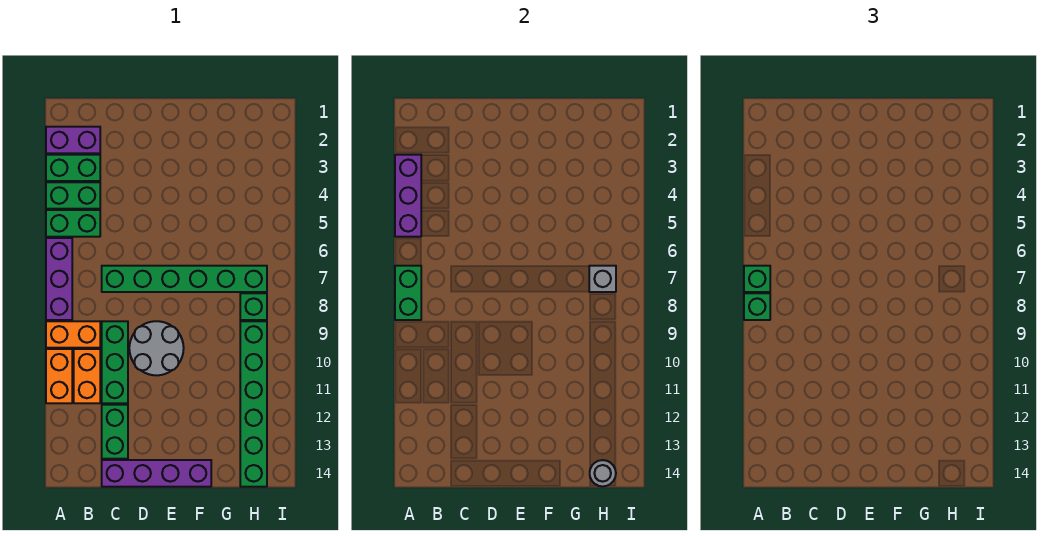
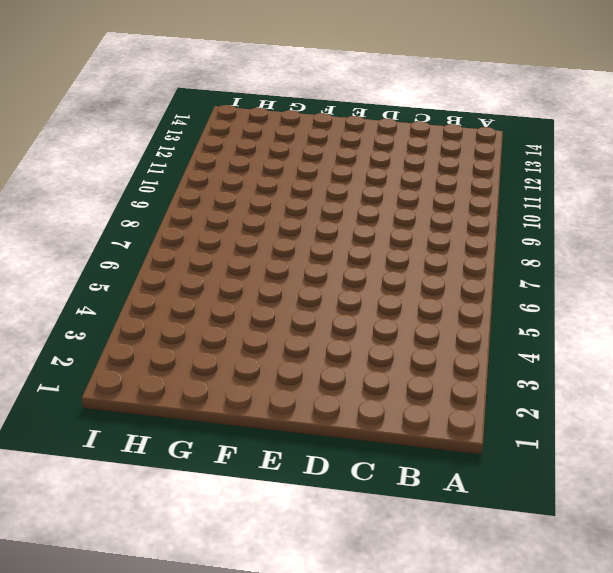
none -> purple brick A2:B2 level 1
none -> green brick A3:B3 level 1
none -> green brick A4:B4 level 1

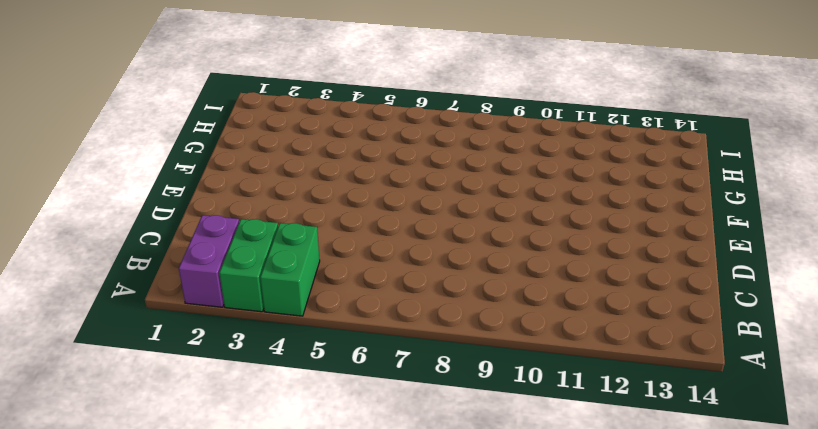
none -> green brick A5:B5 level 1
none -> purple brick A6:A8 level 1
none -> orange brick A9:B9 level 1

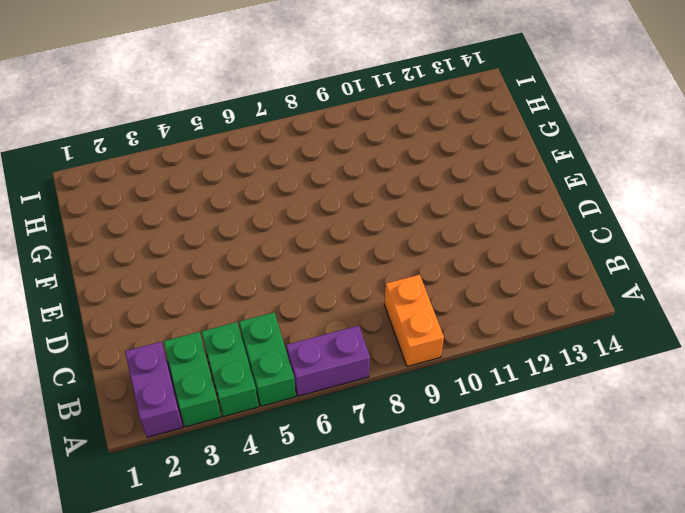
purple brick A6:A7 level 1 -> purple brick A6:A8 level 1
none -> orange brick A10:A11 level 1
none -> orange brick B10:B11 level 1
none -> green brick C7:H7 level 1

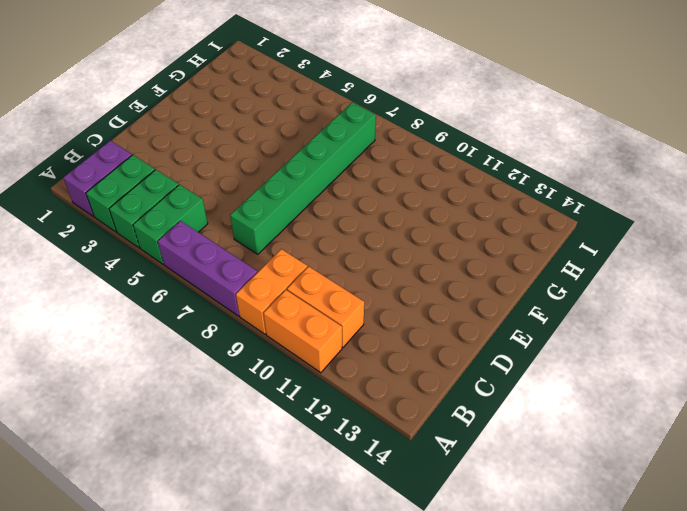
none -> green brick C9:C11 level 1
none -> green brick C12:C13 level 1
none -> purple brick C14:F14 level 1

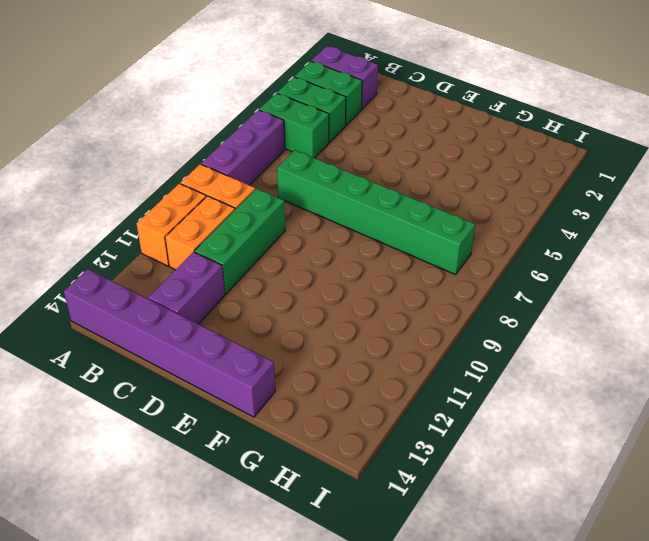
purple brick A14:F14 level 1 -> purple brick C14:F14 level 1
purple brick C12:C13 level 1 -> green brick C12:C13 level 1
none -> grey round brick D9:E10 level 1
none -> green brick H8 level 1
none -> green brick H9:H14 level 1

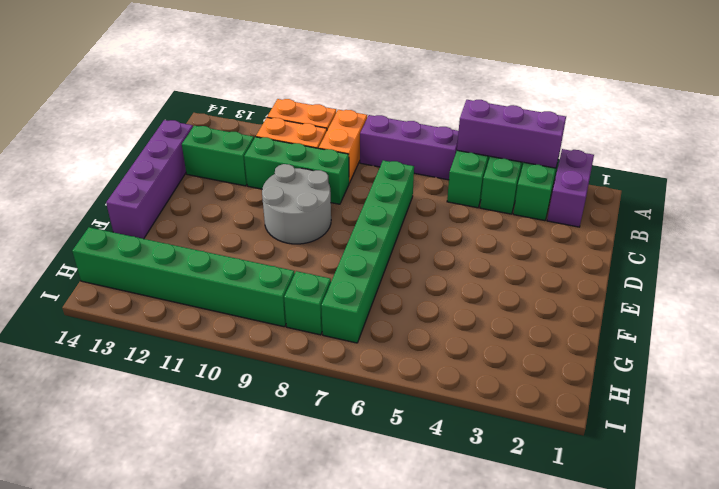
none -> green brick A7:A8 level 2
none -> grey brick H7 level 2
none -> grey round brick H14 level 2

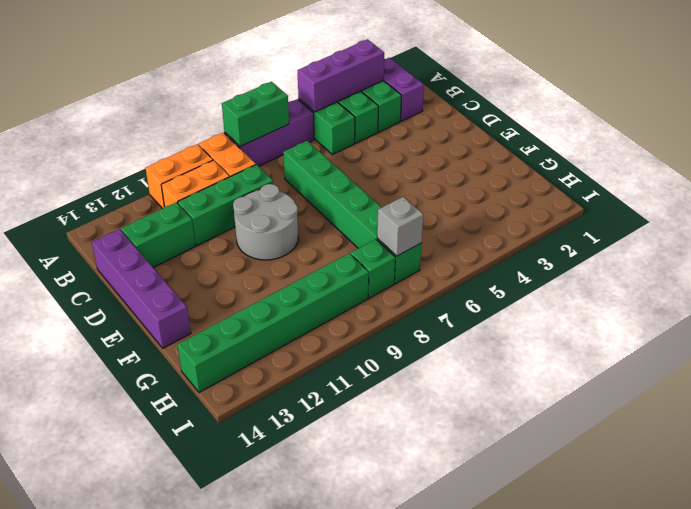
none -> grey round brick H14 level 2
none -> green brick A7 level 3
none -> green brick A8 level 3

